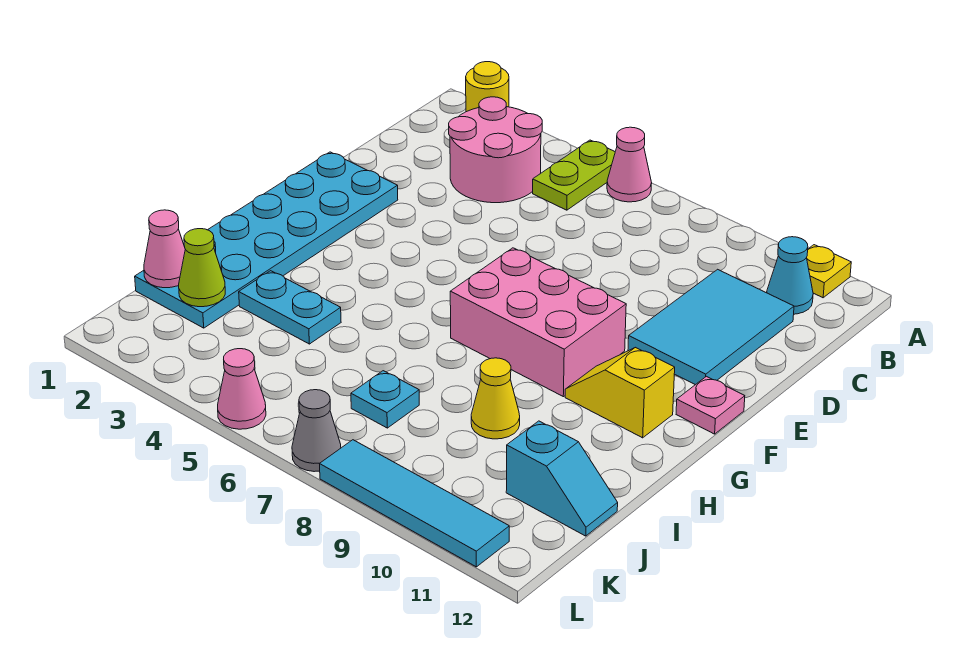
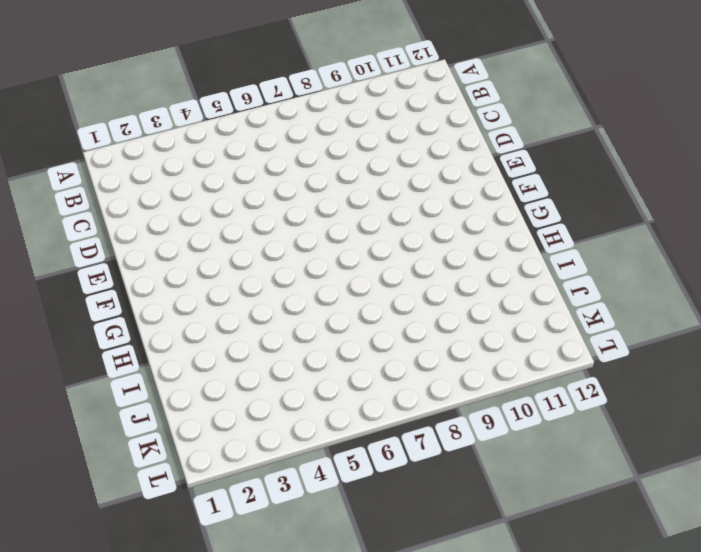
none -> yellow round brick A2 level 1
none -> lime plate A5:B5 level 1
none -> pink cone A6 level 1

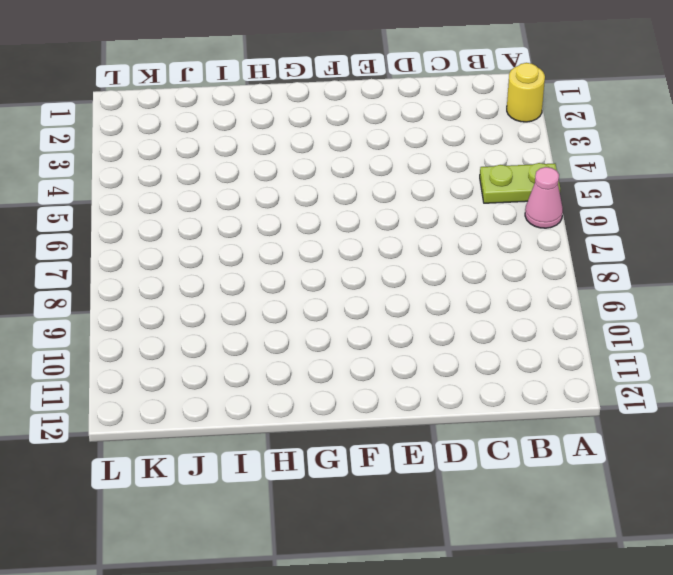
none -> yellow plate A11 level 1
none -> pink round brick B3:C4 level 1
none -> cyan cone B11 level 1

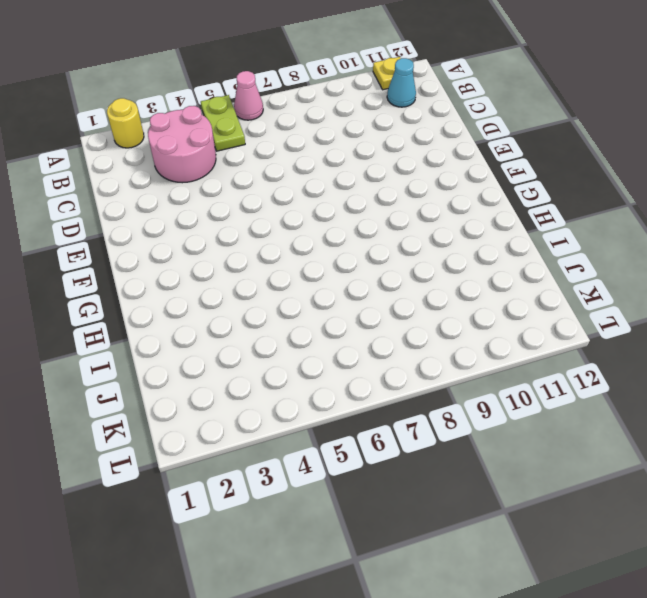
none -> cyan tile C10:E11 level 1
none -> cyan plate E1:J2 level 1
none -> pink brick F7:G9 level 1

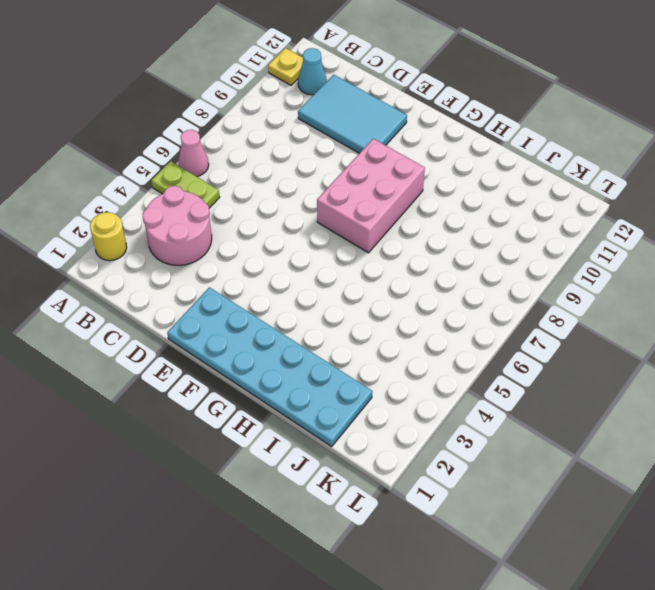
none -> pink plate F12 level 1
none -> yellow slope G10:G11 level 1 top 11
none -> cyan plate I3:I4 level 1

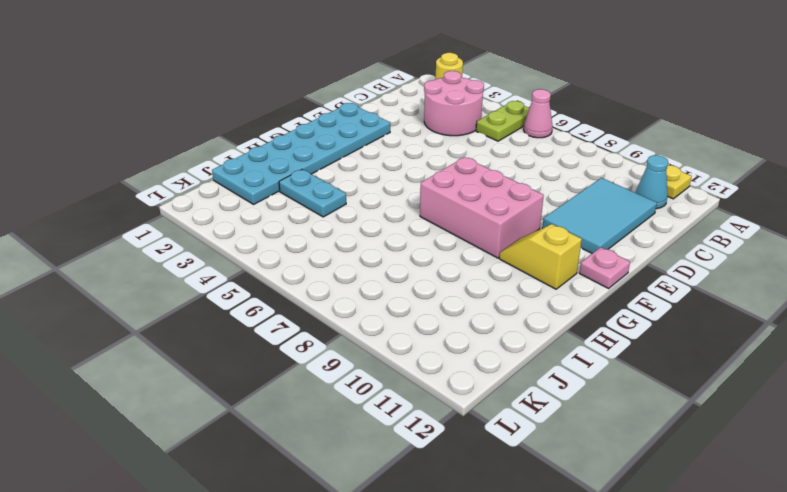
none -> yellow cone I9 level 1
none -> cyan plate J7 level 1
none -> cyan slope J11:J12 level 1 top 11

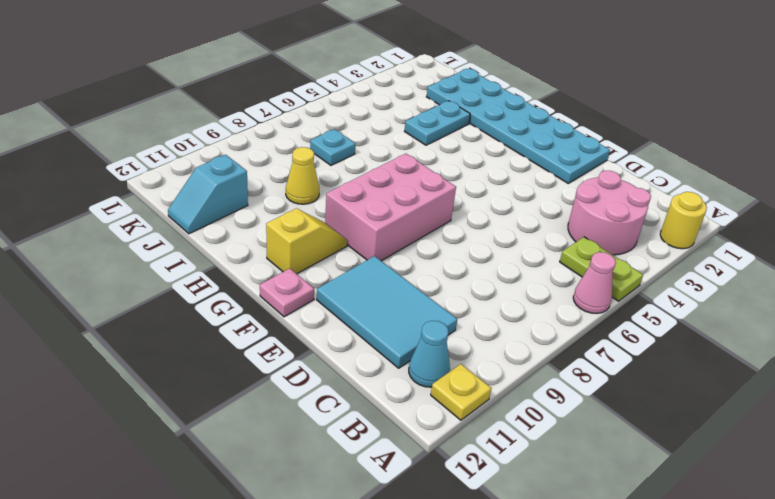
none -> pink cone L5 level 1
none -> grey cone L7 level 1
none -> cyan tile L8:L11 level 1

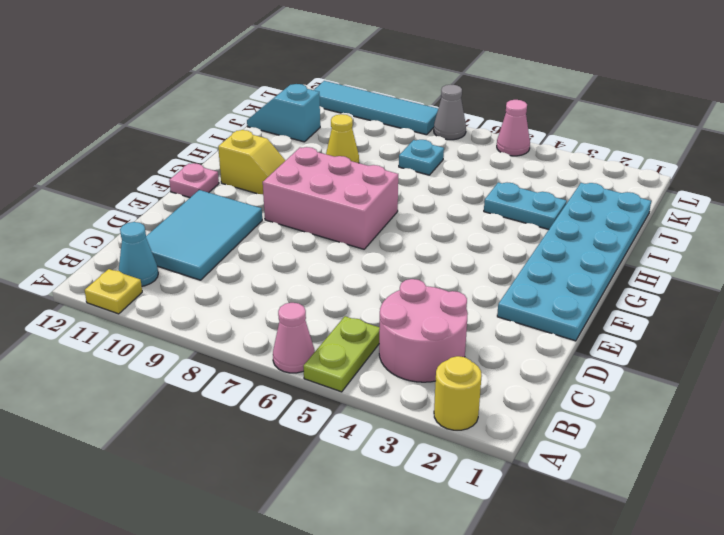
none -> pink cone J1 level 2
none -> lime cone J2 level 2

